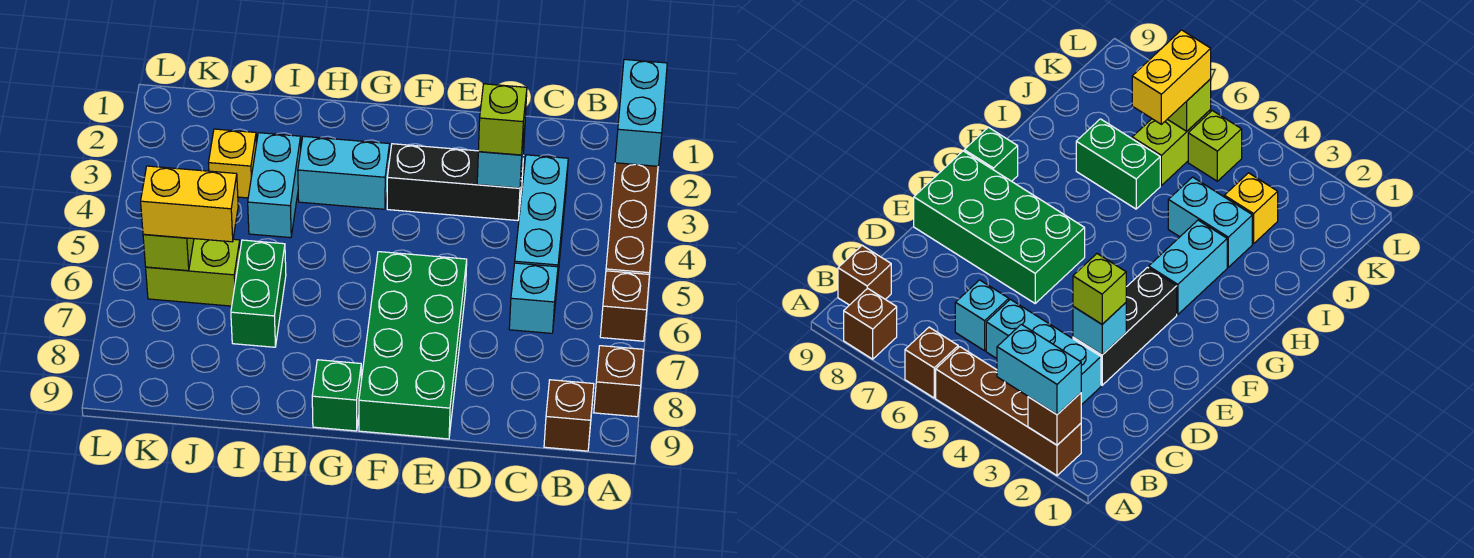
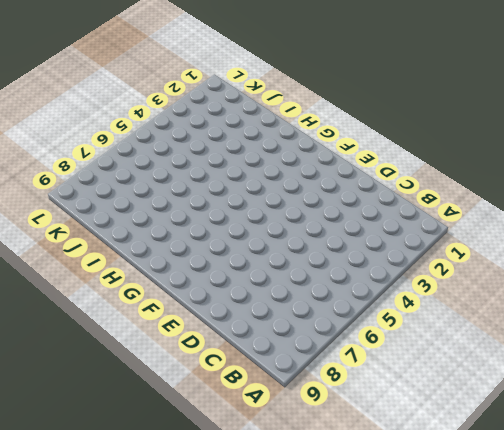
none -> brown brick A2:A5 level 1
none -> brown brick A6 level 1
none -> brown brick A8 level 1

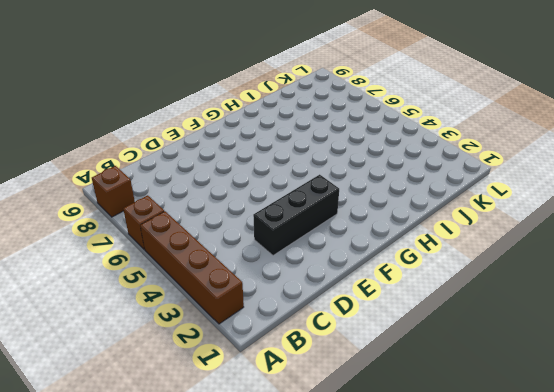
none -> brown brick B9 level 1
none -> cyan brick C3:C5 level 1
none -> cyan brick C6 level 1

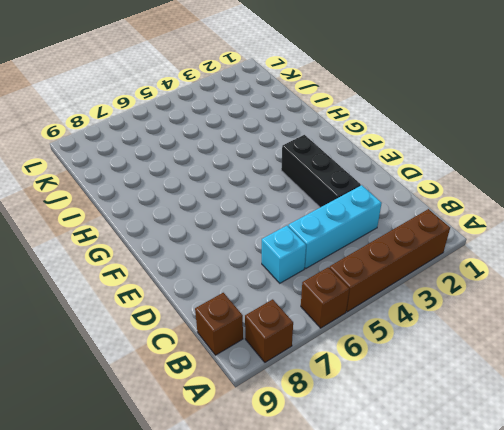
none -> green brick E6:F9 level 1
none -> cyan brick G3:H3 level 1
none -> green brick G9 level 1

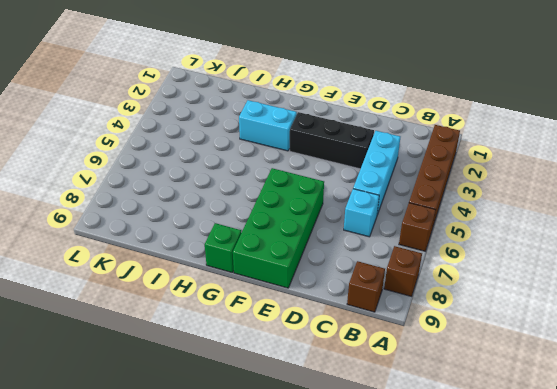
none -> cyan brick I3:I4 level 1
none -> green brick I6:I7 level 1
none -> yellow brick J3 level 1

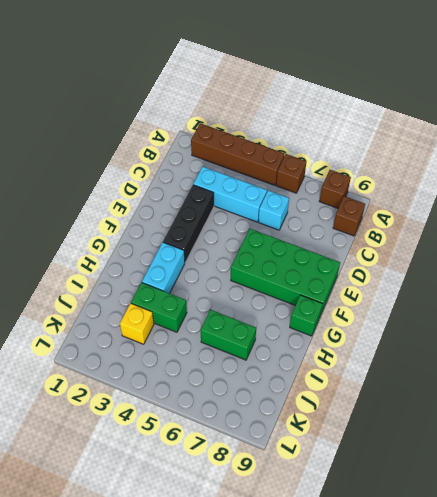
green brick I3:I4 level 1 -> cyan brick I3:I4 level 1
none -> lime brick J6:K6 level 1
none -> lime brick K5 level 1
none -> brown brick A2 level 2

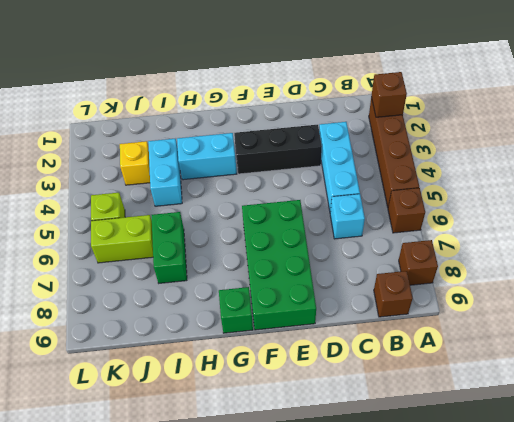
none -> cyan brick D3 level 2
none -> lime brick K6 level 2
none -> cyan brick A2:A3 level 3

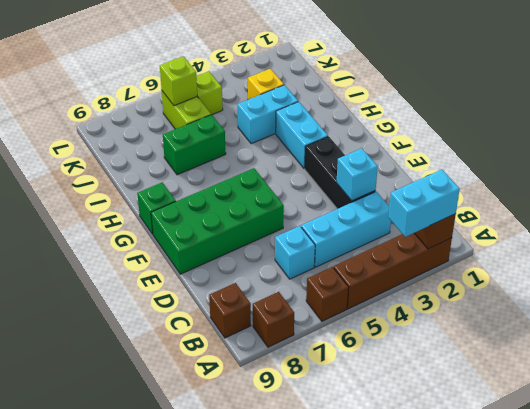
none -> lime brick D3 level 3
none -> yellow brick J6:K6 level 3

